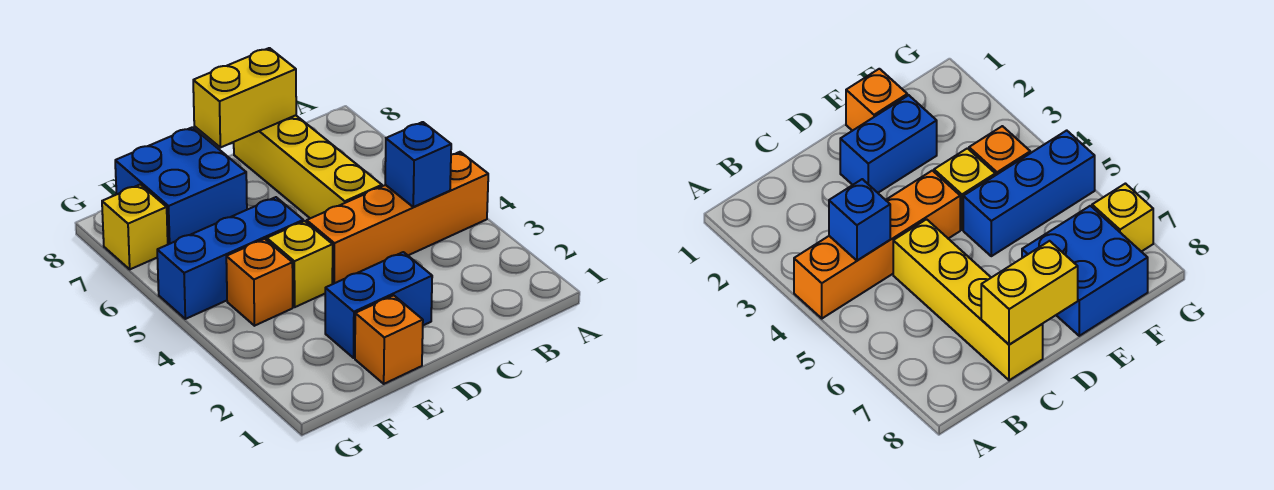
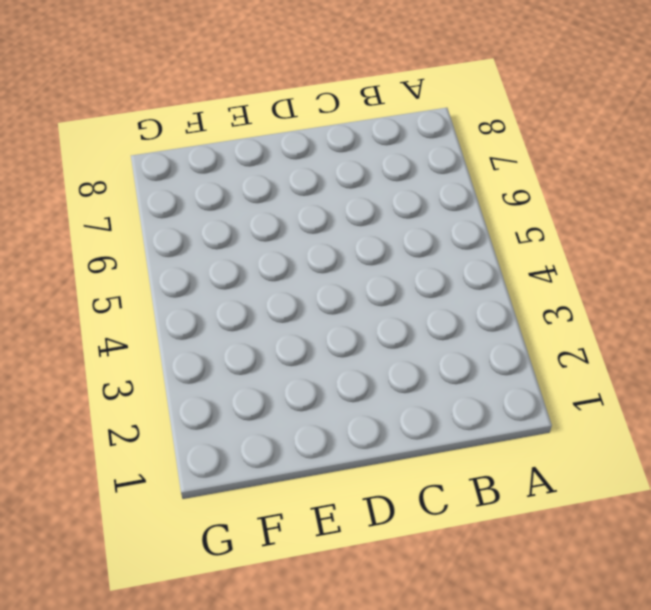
none -> orange brick A4:D4 level 1
none -> yellow brick C5:C8 level 1

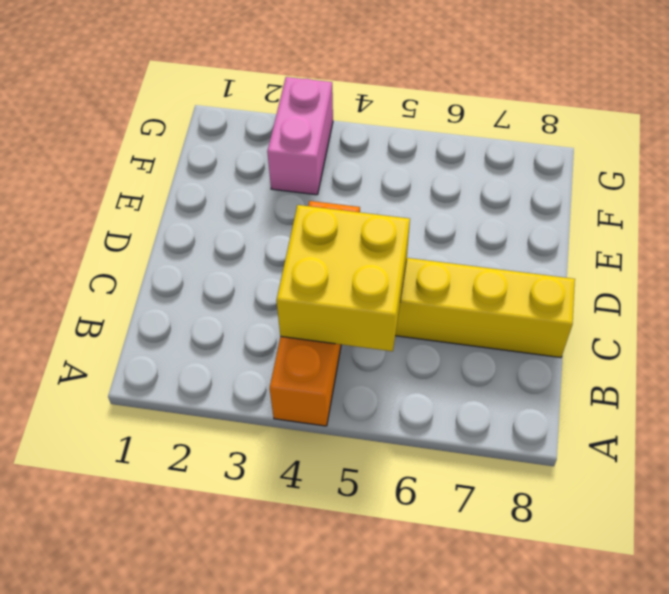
yellow brick B4:C5 level 2 -> blue brick B4 level 2
pink brick F3:G3 level 1 -> none
none -> blue brick D2:E2 level 1
none -> orange brick E1 level 1

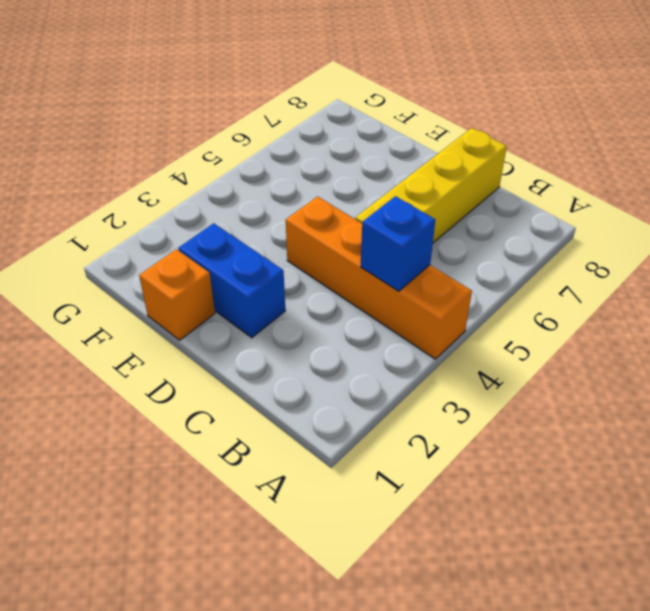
none -> yellow brick E4 level 1
none -> blue brick E5:G5 level 1

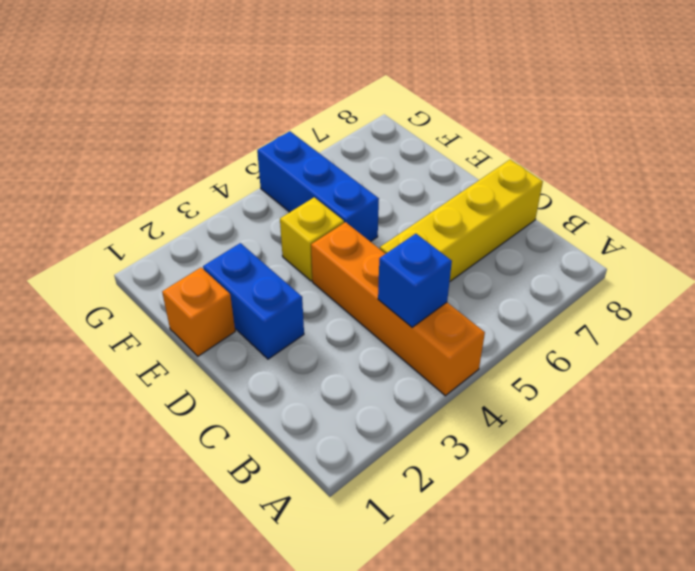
none -> blue brick E7:F8 level 1
none -> orange brick F4 level 1

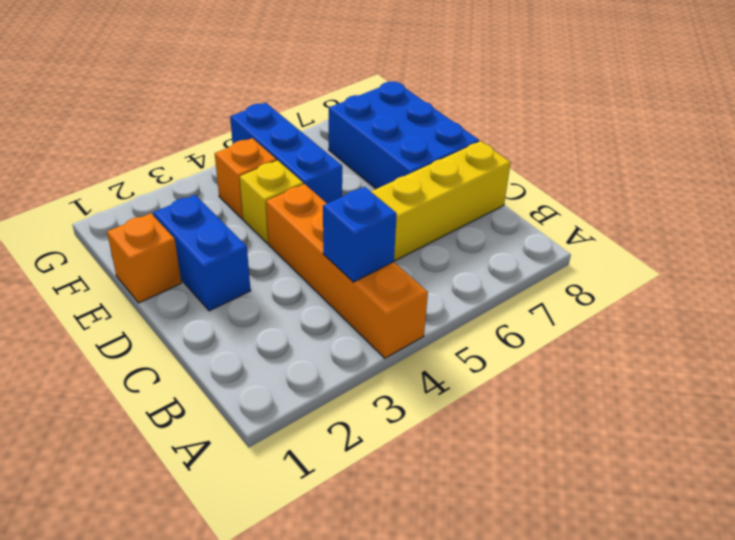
blue brick D7:F8 level 1 -> blue brick E7:F8 level 1
none -> yellow brick G7 level 1
none -> yellow brick C8:D8 level 2

